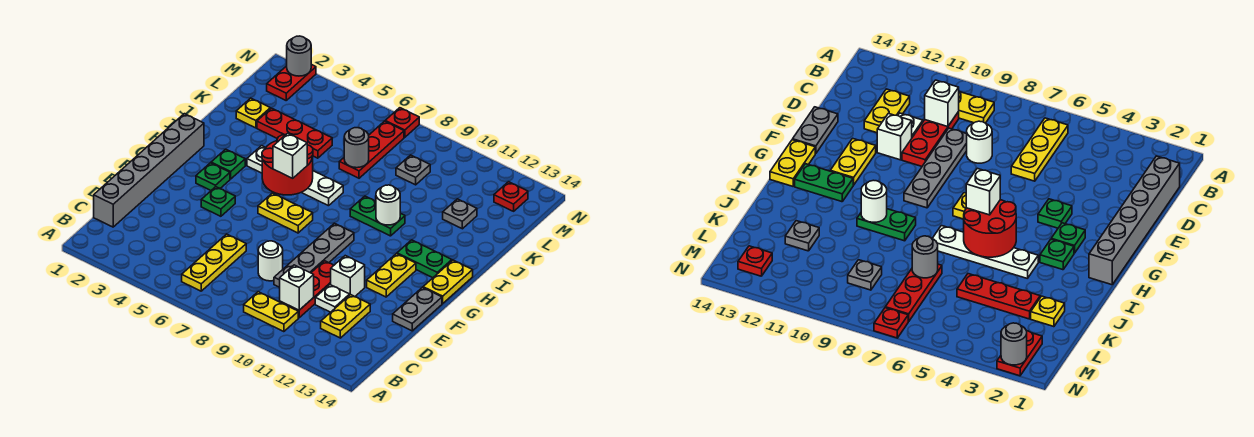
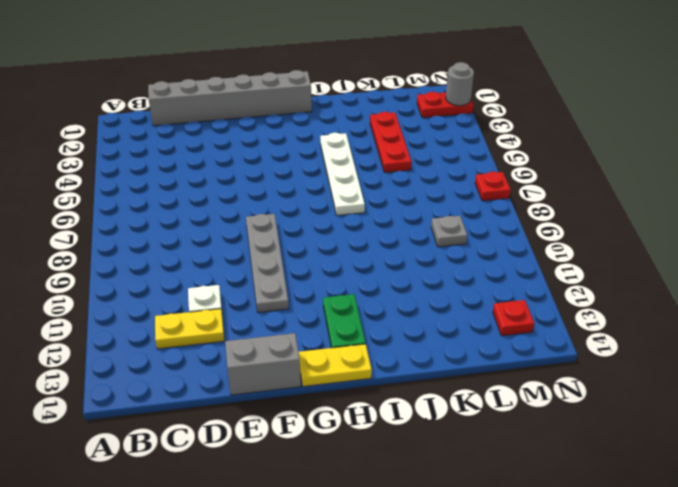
grey brick E14:F14 level 1 -> grey plate E14:F14 level 1
grey plate F8:F11 level 1 -> grey plate D9:G9 level 1
none -> yellow plate B6:D6 level 1
none -> yellow plate B9:B10 level 1
none -> red plate C10:E10 level 1
none -> white round brick D8 level 1

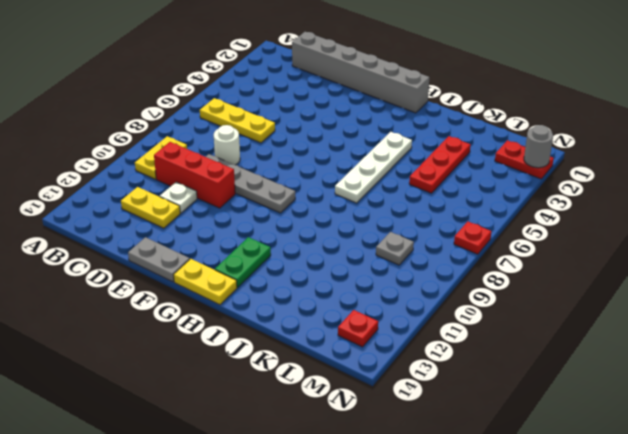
red brick C10:E10 level 1 -> red plate C10:E10 level 1
none -> white brick E11 level 1
none -> green plate F4 level 1
none -> yellow plate F12:G12 level 1
none -> green plate G3 level 1

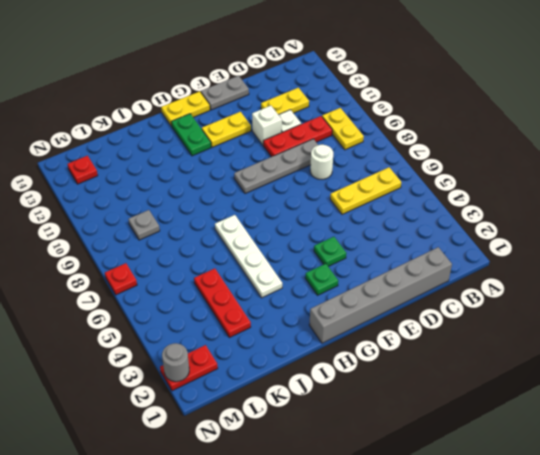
none -> yellow plate G6:G7 level 1
none -> green plate H3 level 1
none -> green plate I9:I10 level 1
none -> yellow plate K2 level 1

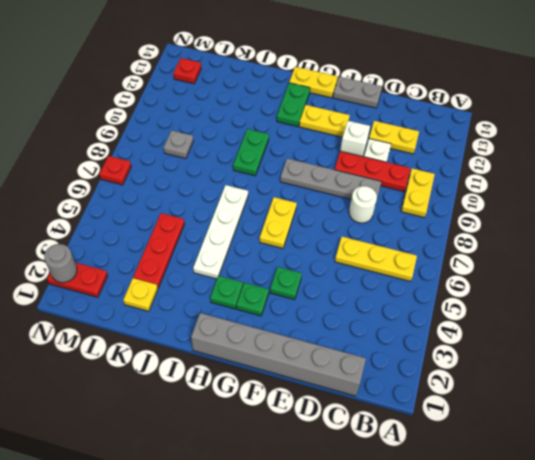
none -> red plate K7:M7 level 1
none -> grey plate K12 level 1
none -> white brick C10 level 2
none -> red round brick H5:I6 level 2

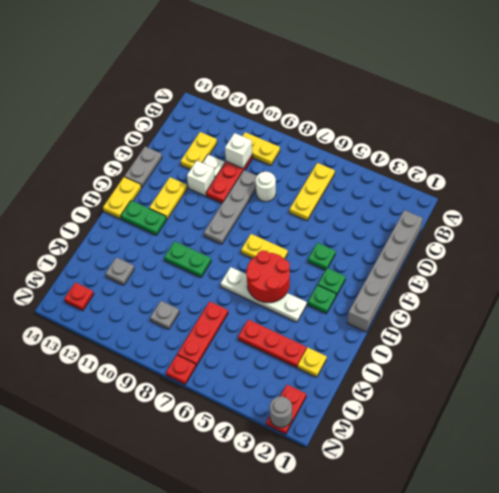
none -> white round brick I10 level 2
none -> grey round brick K7 level 2
none -> white brick H6 level 3

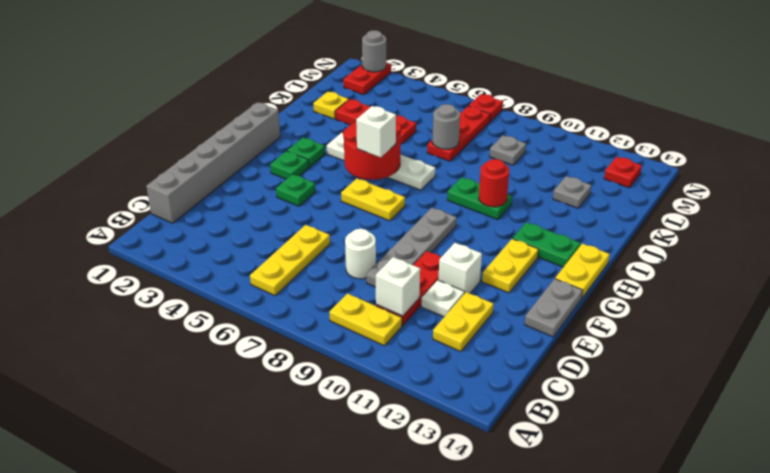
red round brick I10 level 2 -> white round brick I10 level 2

